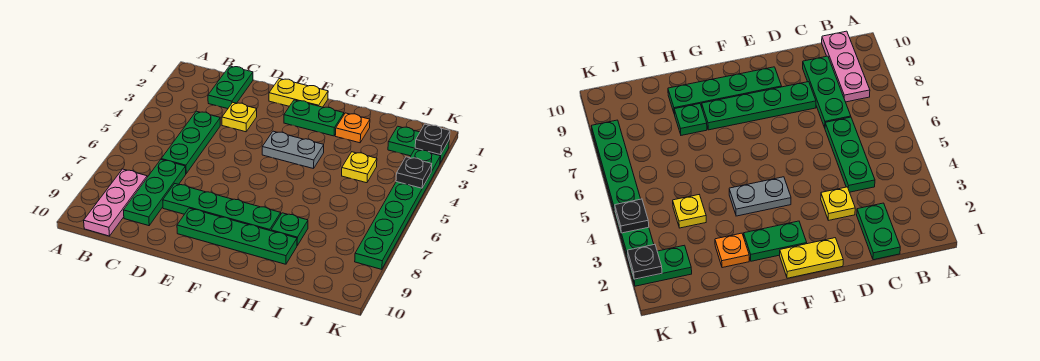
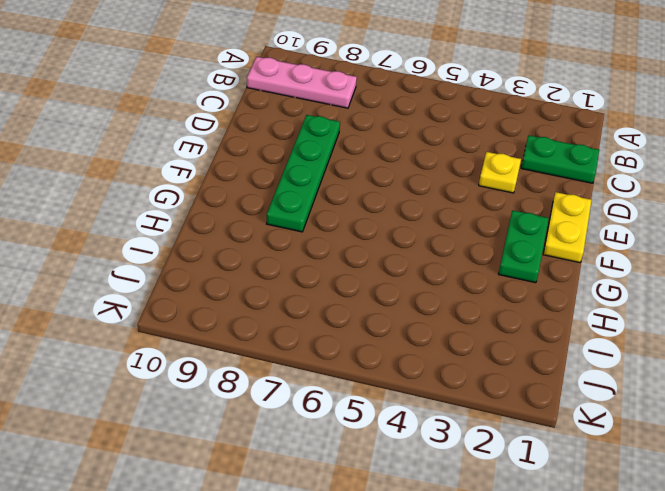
none -> green plate C4:C6 level 1
none -> green plate C7:C9 level 1
none -> green plate E9:H9 level 1

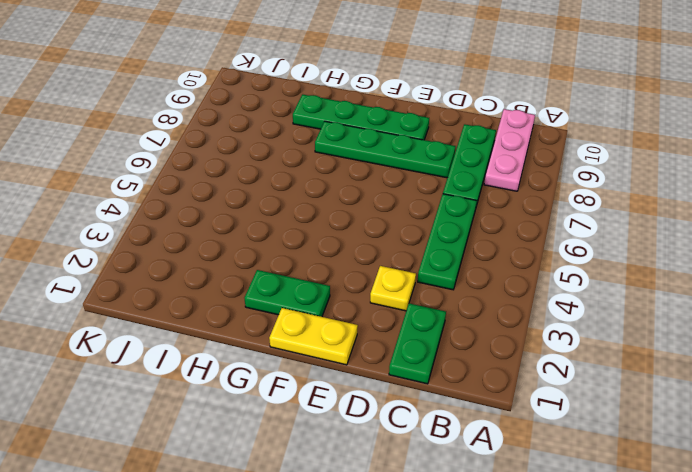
none -> grey plate F4:G4 level 1
none -> orange plate H2 level 1
none -> green plate H8 level 1

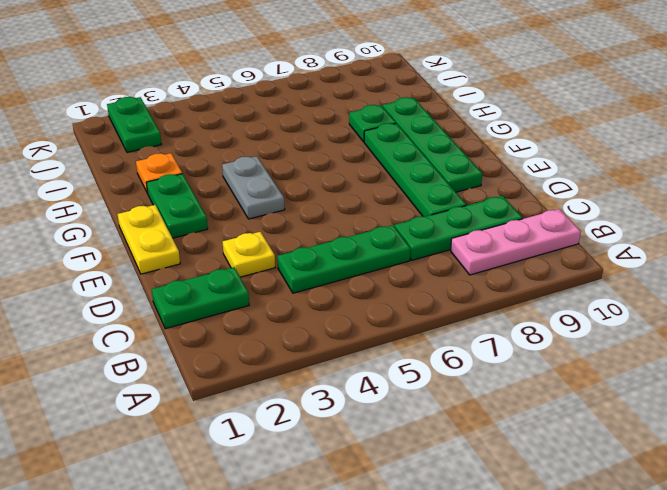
none -> yellow plate I4 level 1
none -> green plate K3:K8 level 1
none -> black plate K2 level 2

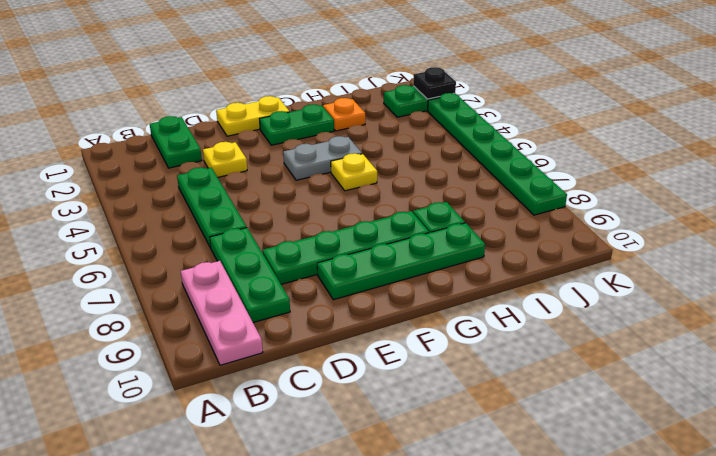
yellow plate G5 level 1 -> yellow plate I4 level 1
none -> black plate K4 level 2

